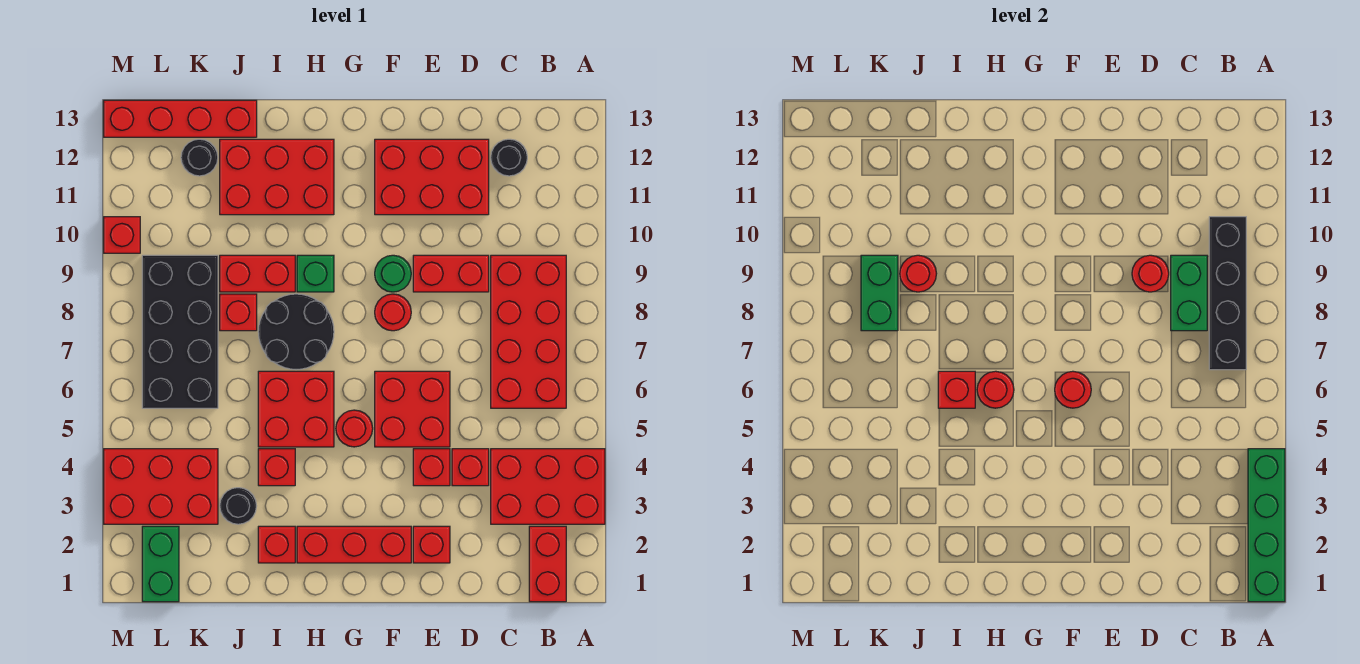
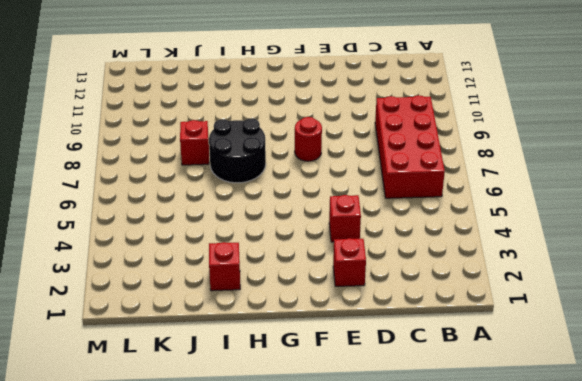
none -> red brick A3:C4 level 1
none -> red brick B1:B2 level 1
none -> black round brick C12 level 1
none -> red brick D4 level 1

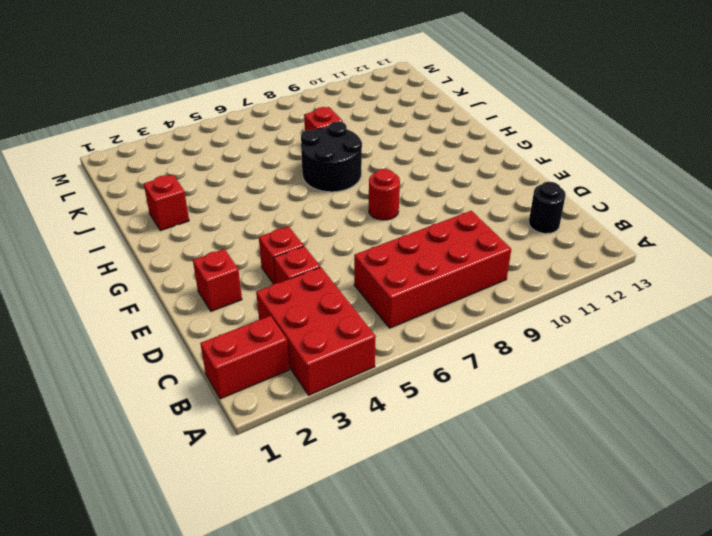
none -> red brick D9:E9 level 1
none -> red brick D11:F12 level 1
none -> red brick E5:F6 level 1
none -> red brick F2:H2 level 1

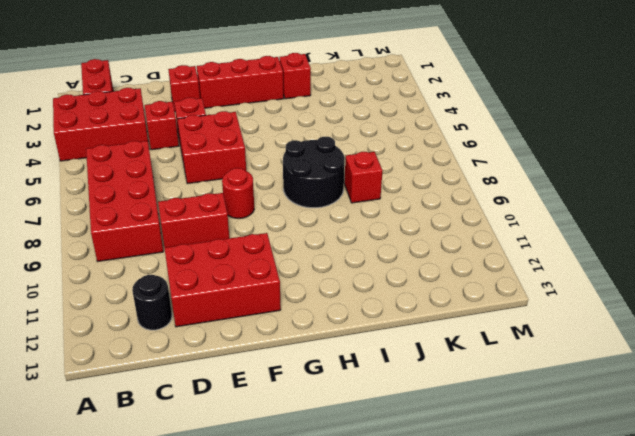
none -> green round brick F9 level 1
none -> red round brick G5 level 1
none -> red brick H5:I6 level 1
none -> green brick H9 level 1

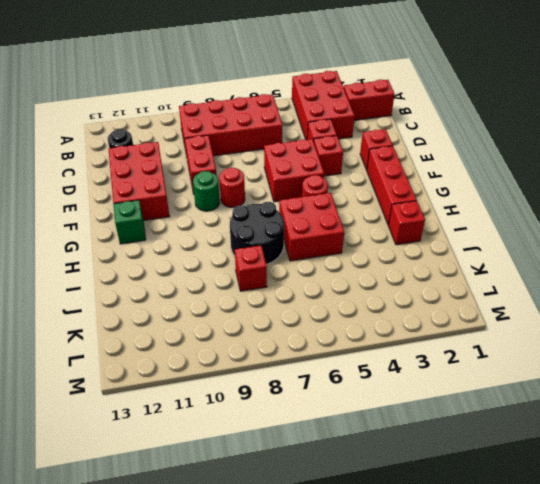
green brick G12 level 1 -> green brick H9 level 1
none -> red brick H11:J12 level 1
none -> red brick I4 level 1
none -> red brick I9:J9 level 1
none -> black round brick J3 level 1

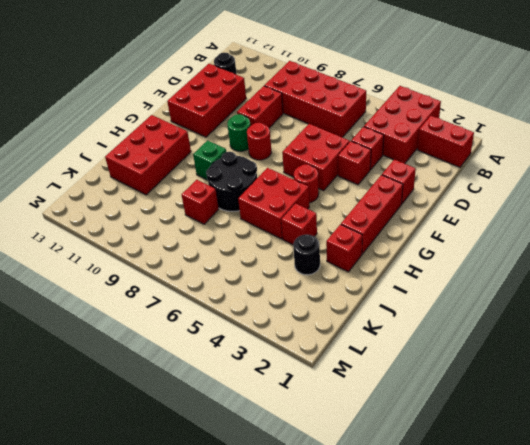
none -> red brick I9:J9 level 1
none -> red brick J13:M13 level 1
none -> red brick K3:M4 level 1
none -> black brick K6:L9 level 1

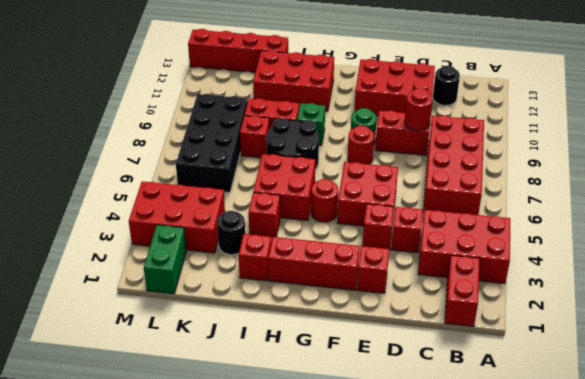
none -> black round brick K12 level 1
none -> red brick M10 level 1
none -> green brick A1:A4 level 2
none -> black brick B7:B10 level 2

